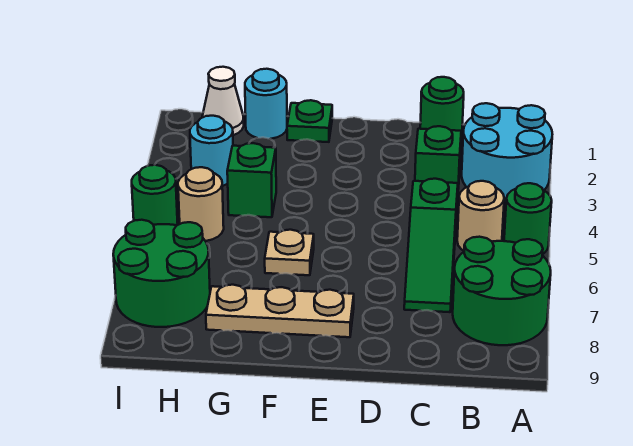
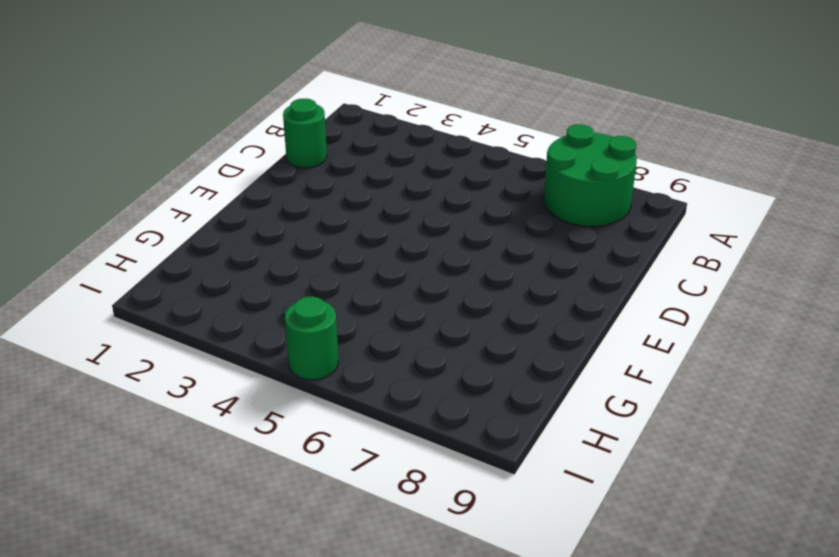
none -> cyan round brick A2:B3 level 1
none -> green round brick A5 level 1
none -> tan round brick B5 level 1

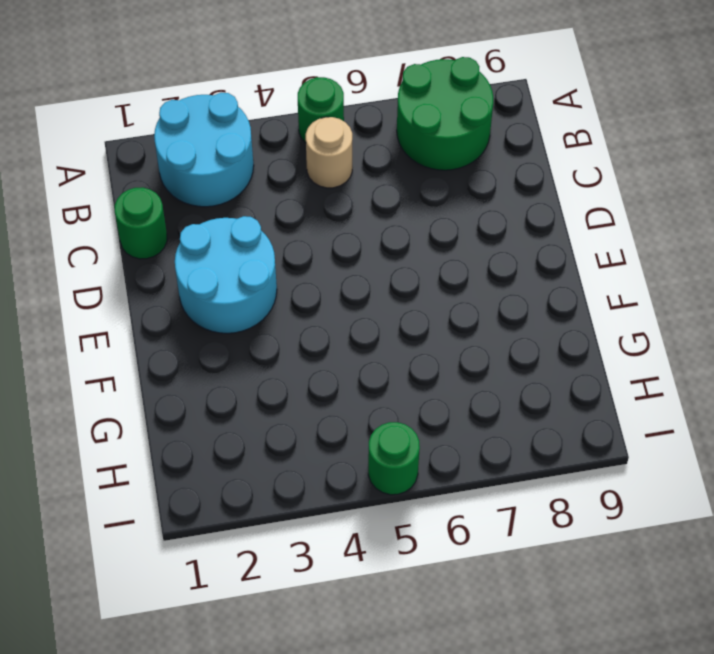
cyan round brick D2:E3 level 1 -> none
none -> green brick C3 level 1
none -> green slope C5:C7 level 1 top 5
none -> tan plate E8:G8 level 1

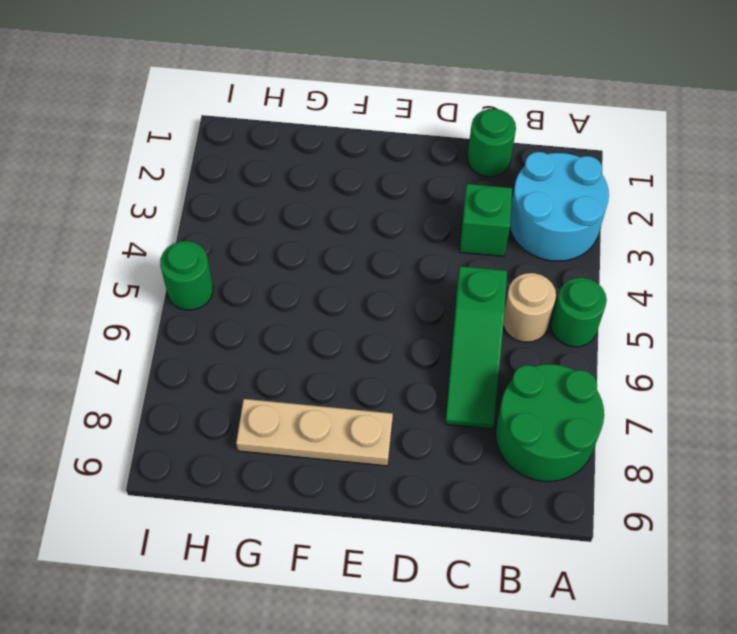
none -> green plate F1 level 1
none -> tan plate F6 level 1
none -> cyan round brick G1 level 1

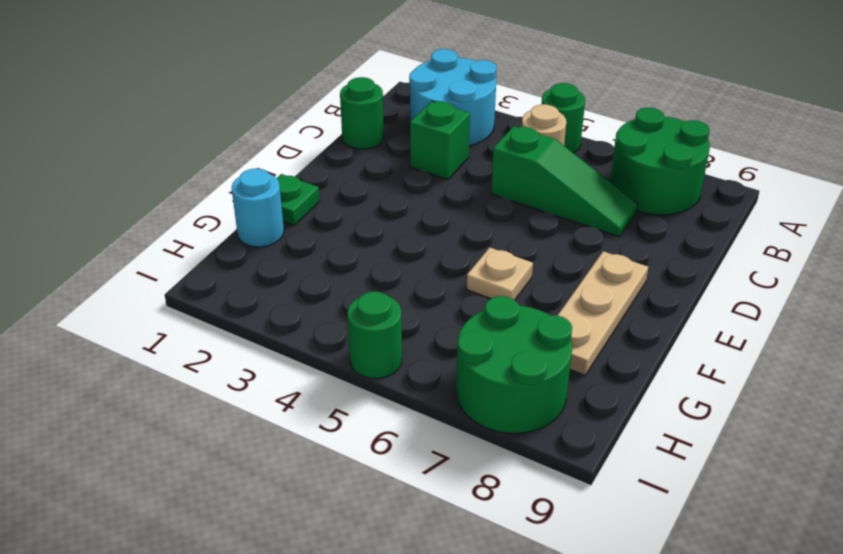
none -> green brick G4 level 1
none -> white cone H1 level 1
none -> cyan round brick H3 level 1

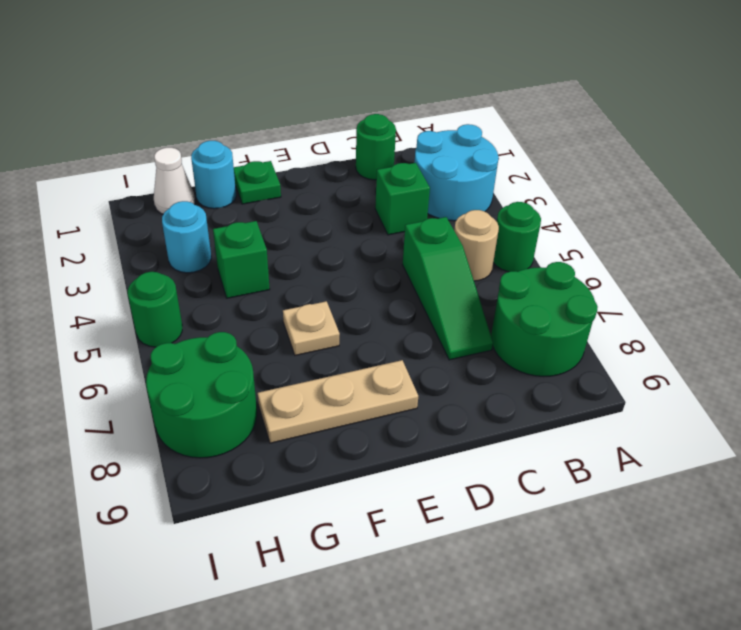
none -> tan round brick H5 level 1

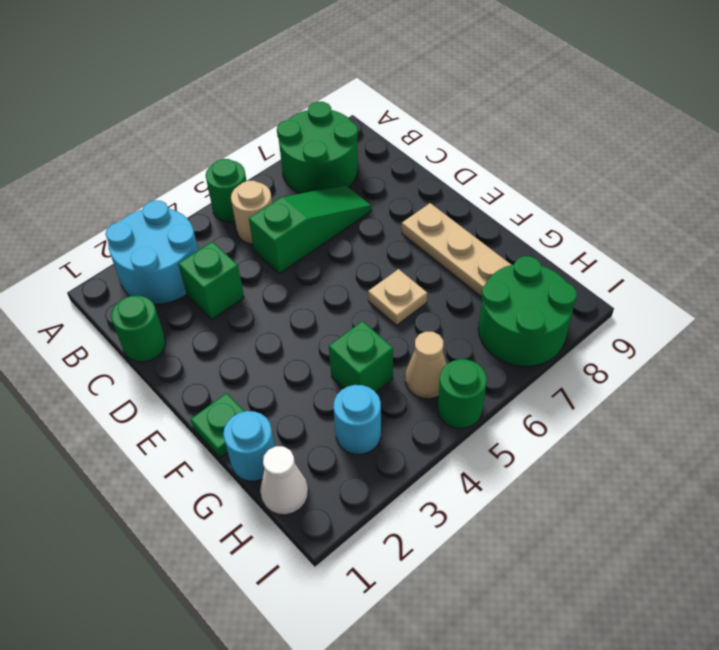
tan cone H5 level 1 -> tan round brick H5 level 1

